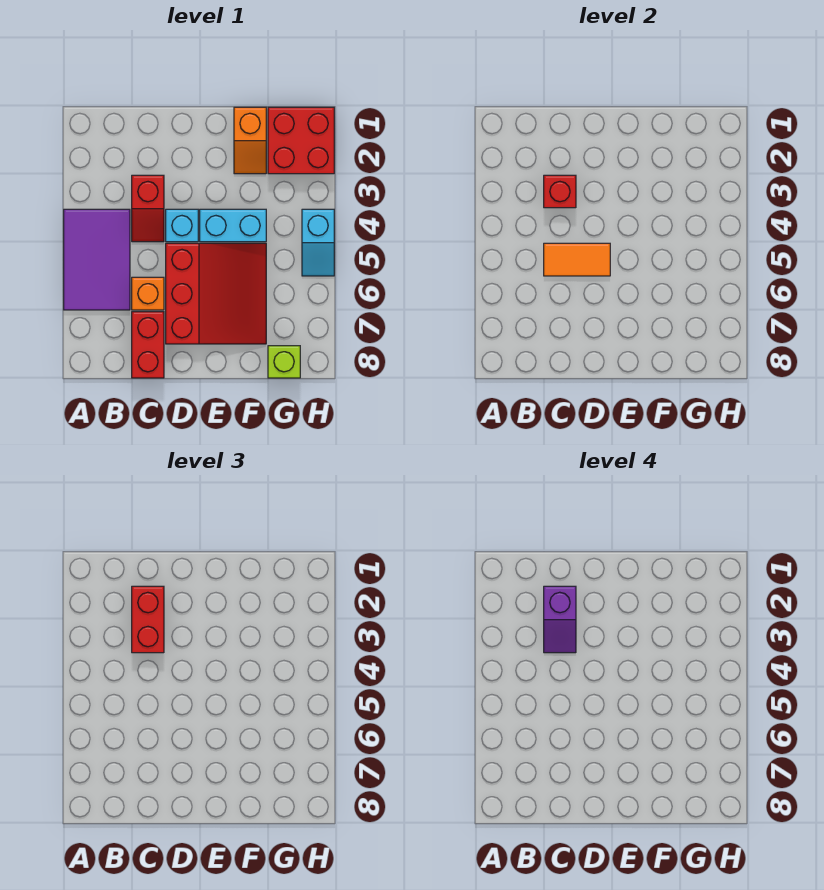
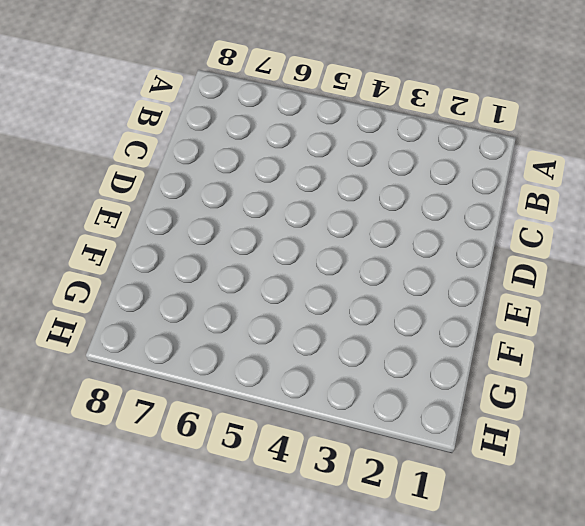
none -> purple tile A4:B6 level 1
none -> red slope C3:C4 level 1 top 3
none -> orange brick C6 level 1

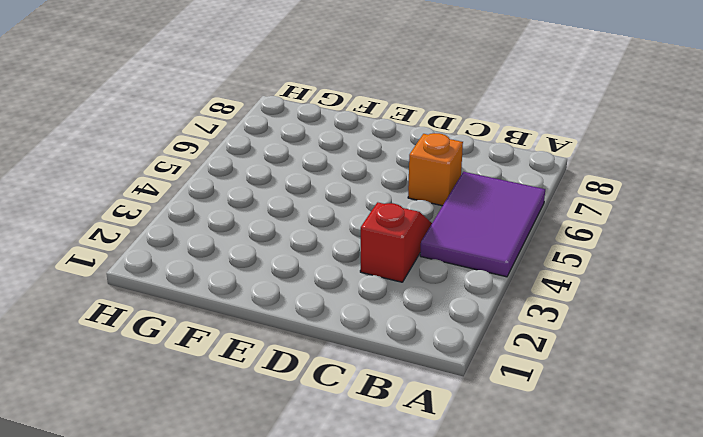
none -> red brick C7:C8 level 1
none -> cyan brick D4 level 1
none -> red slope D5:F7 level 1 top D

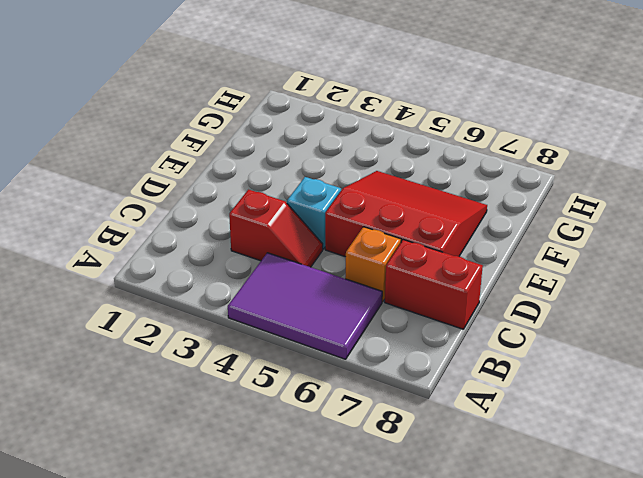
none -> cyan brick E4:F4 level 1
none -> orange slope F1:F2 level 1 top 1
none -> red brick G1:H2 level 1

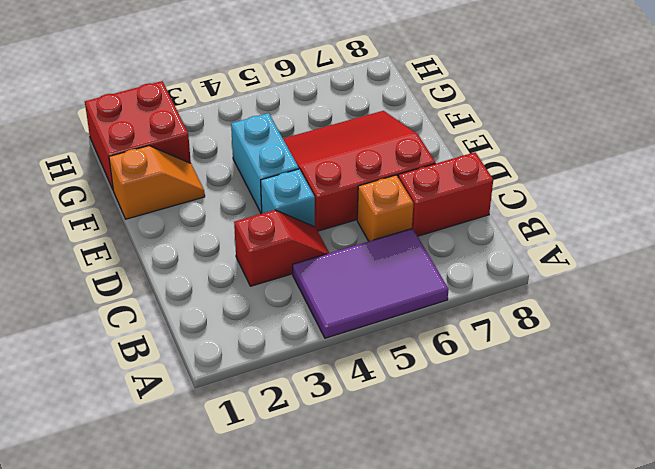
none -> lime brick G8 level 1
none -> cyan slope H4:H5 level 1 top 4
none -> red brick C3 level 2

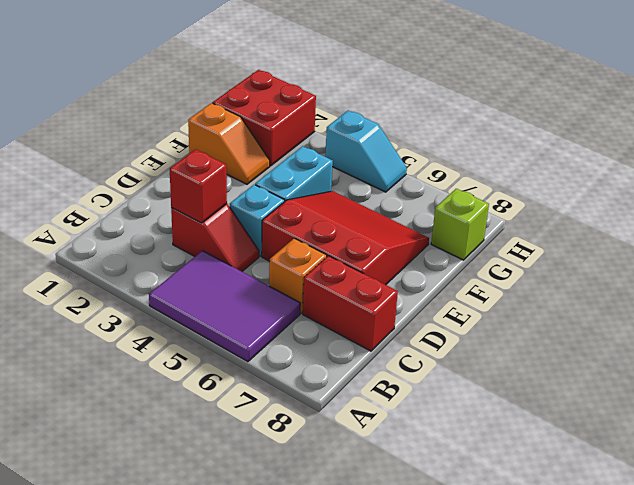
none -> orange tile C5:D5 level 2
none -> red brick C2:C3 level 3
none -> purple slope C2:C3 level 4 top 2

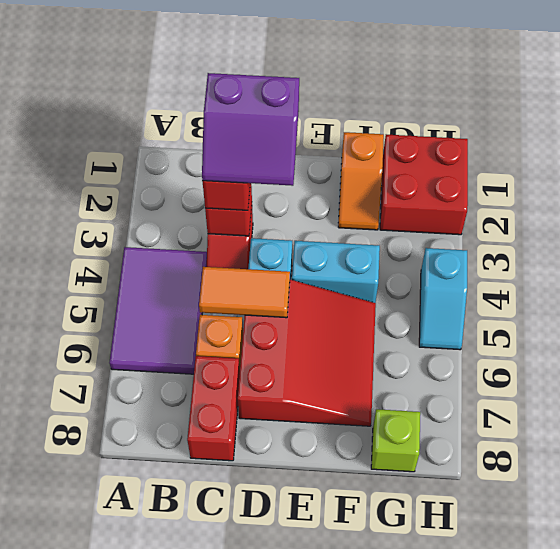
purple slope C2:D3 level 4 top 2 -> purple slope C2:C3 level 4 top 2

